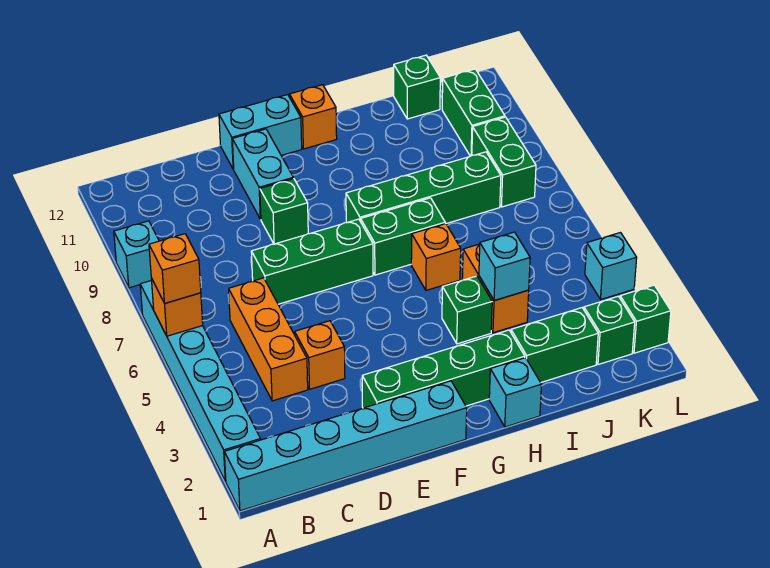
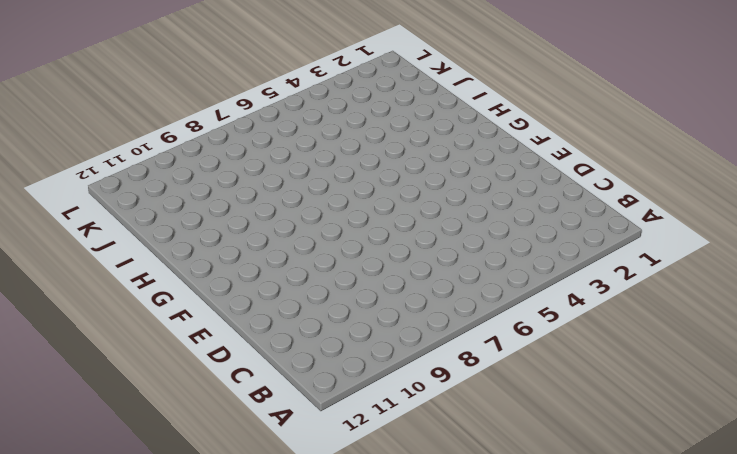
none -> cyan brick A1:F1 level 1
none -> cyan brick A2:A7 level 1
none -> cyan brick A9 level 1

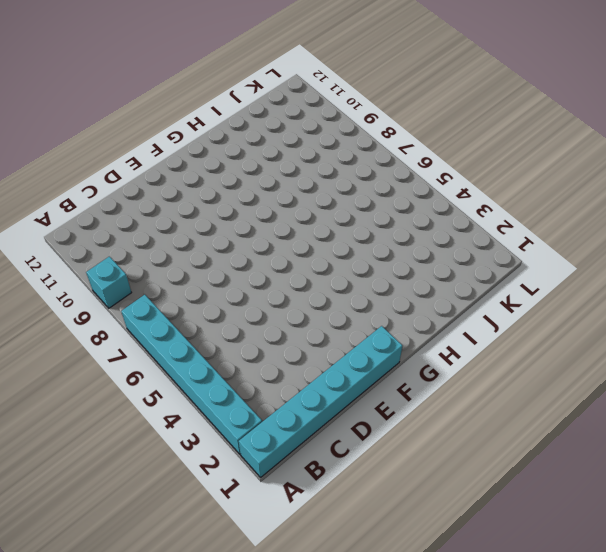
none -> orange brick C4:C6 level 1
none -> orange brick D4 level 1
none -> green brick D7:F7 level 1

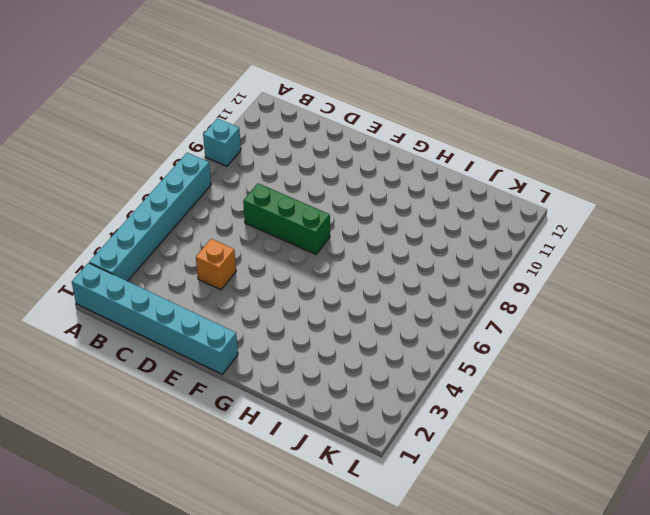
none -> orange brick C4:C6 level 1
none -> green brick E2:H2 level 1
none -> green brick E9 level 1

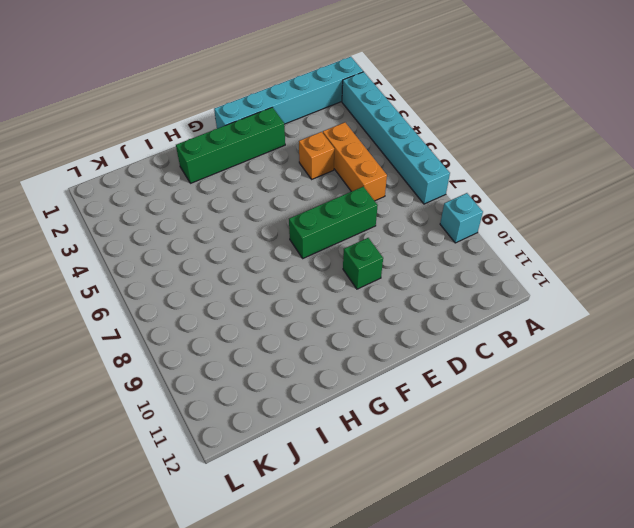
none -> cyan brick E10:E11 level 1
none -> cyan brick E12:F12 level 1
none -> green brick G7:H7 level 1

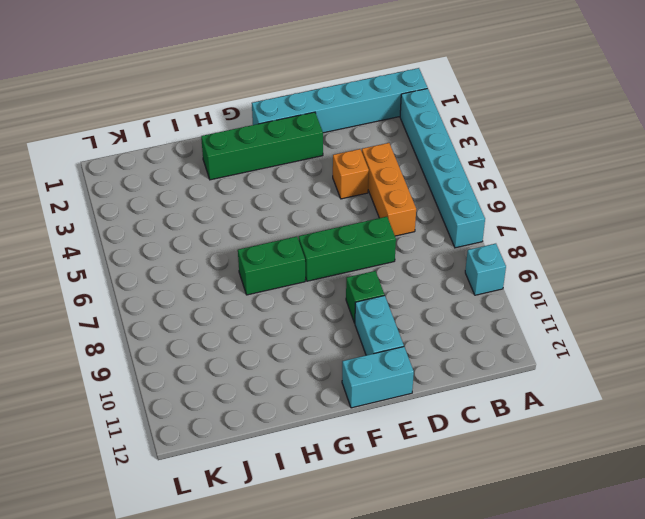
none -> green brick G8:J8 level 1
none -> orange brick G12 level 1
none -> cyan brick H1 level 1

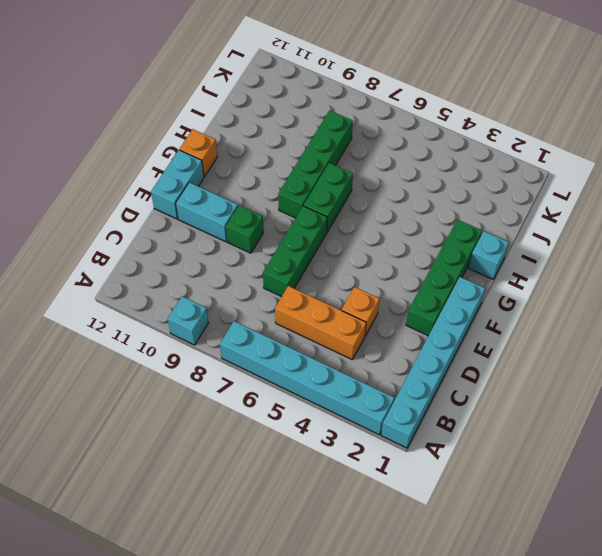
none -> green brick H4 level 1
none -> orange brick H6 level 1
none -> green brick I2:J2 level 1

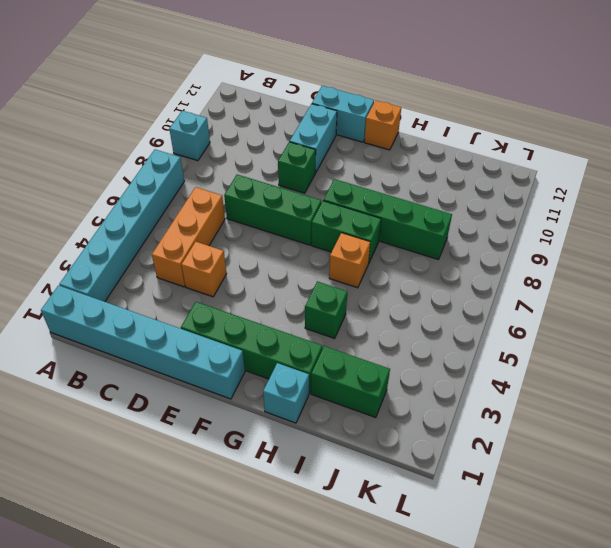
none -> orange brick I4:I5 level 1
none -> green brick J12 level 1
none -> green brick K2 level 1

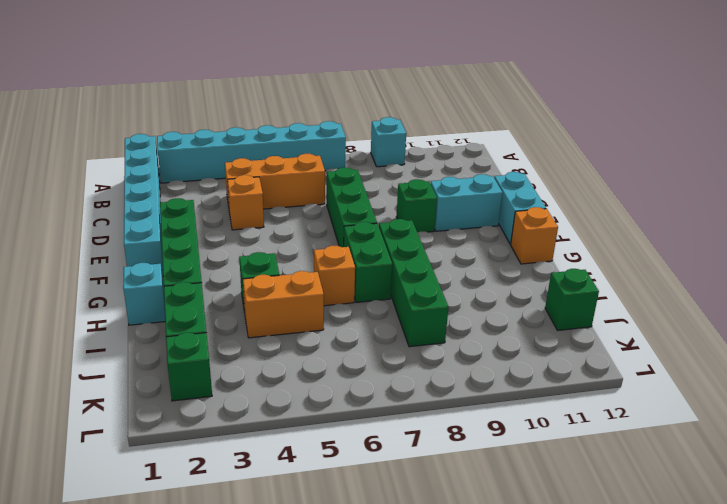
none -> green brick K8:K9 level 1
none -> green brick K10:K11 level 1
none -> green brick L2 level 1

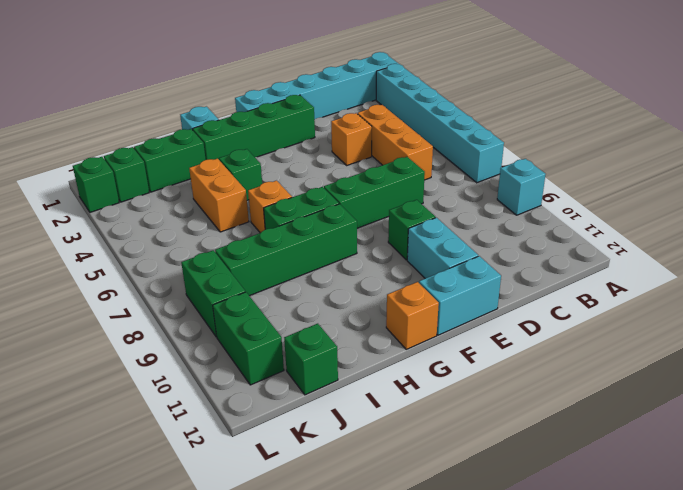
none -> cyan brick L4 level 1
none -> orange brick A6 level 2
none -> cyan brick I4 level 2

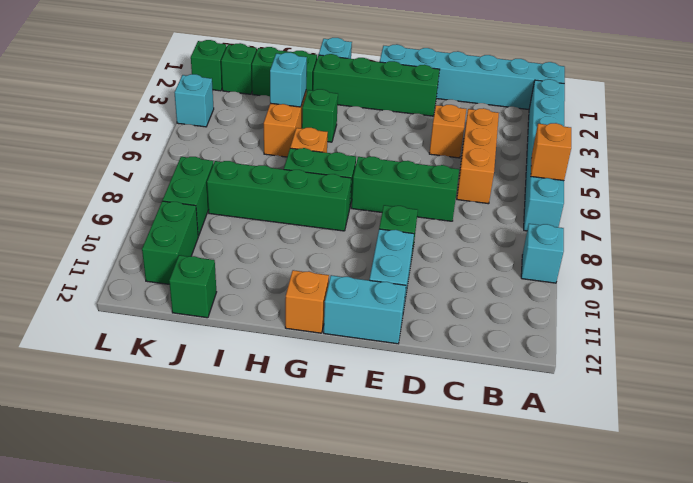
none -> orange brick A6 level 3

